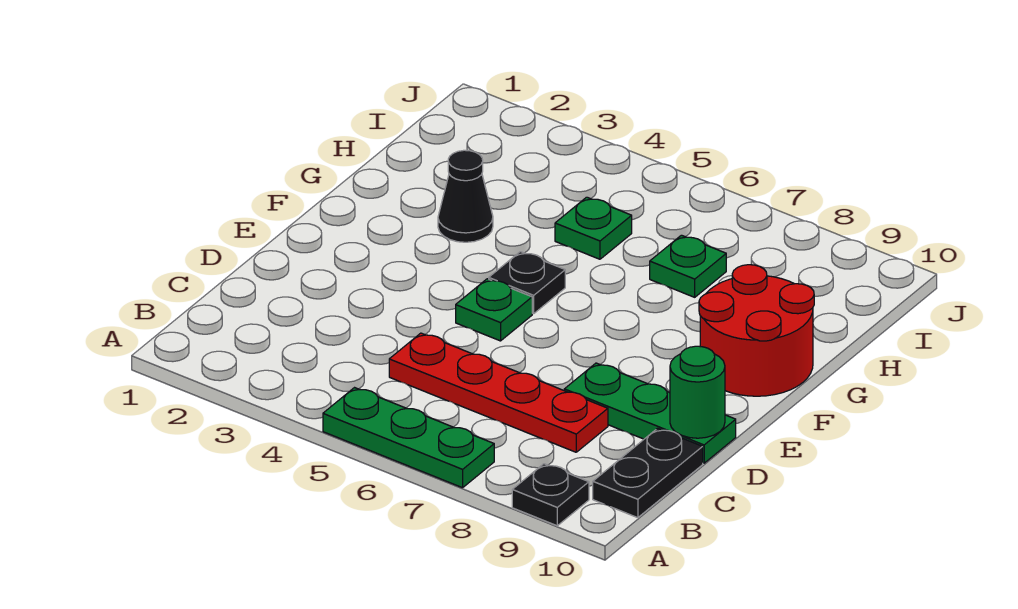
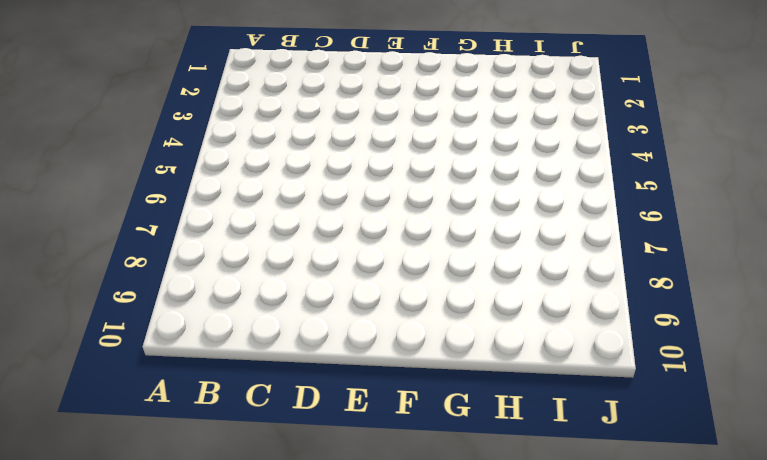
none -> green plate A5:A7 level 1
none -> black plate A9 level 1
none -> black plate B10:C10 level 1

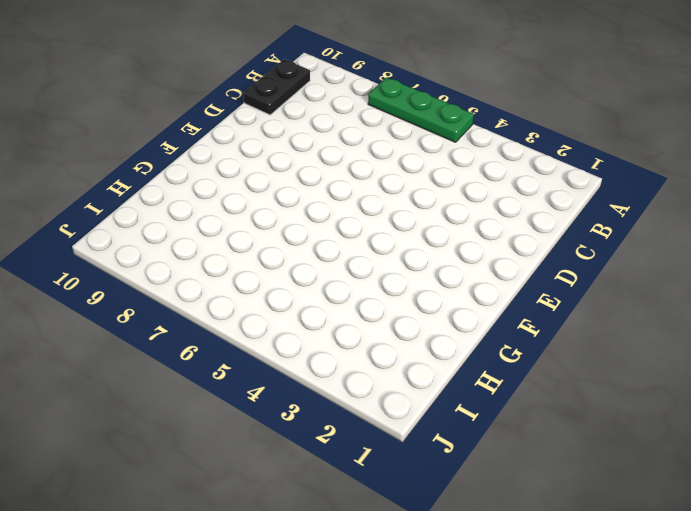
none -> black plate A9 level 1
none -> red plate C5:C8 level 1
none -> green plate D8:D10 level 1

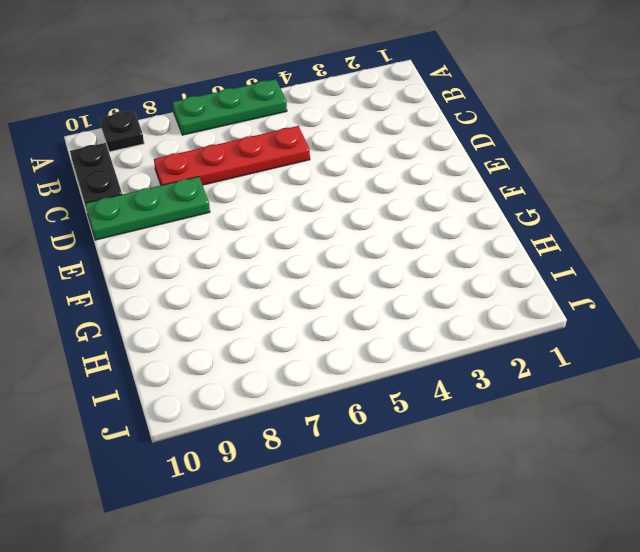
none -> green plate E5 level 1
none -> black plate F5 level 1
none -> red round brick F9:G10 level 1

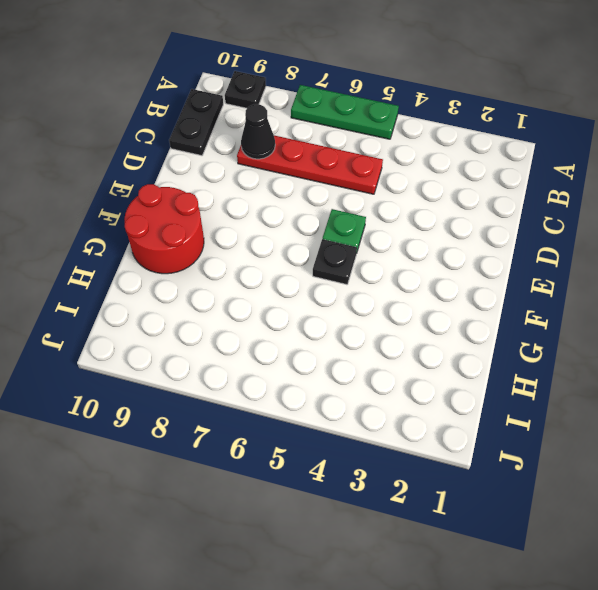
black cone C8 level 2 -> black cone G3 level 1
none -> green plate D8:D10 level 1
none -> green plate H5 level 1
none -> green plate H7 level 1

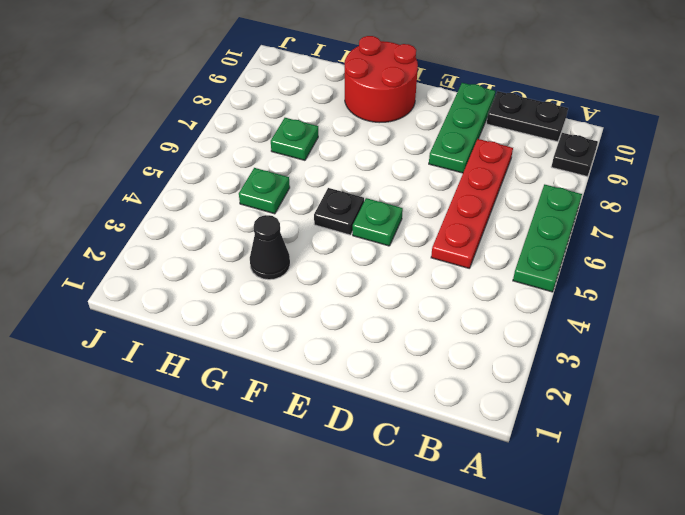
none -> green round brick D10 level 2

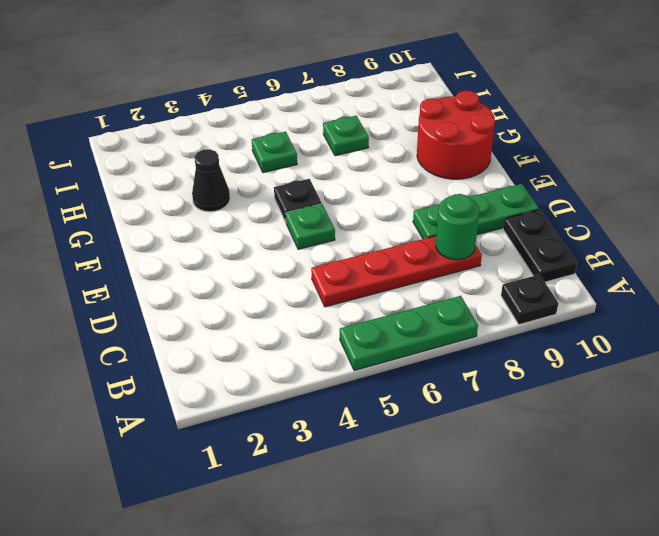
green round brick C8 level 2 -> green round brick D10 level 2

